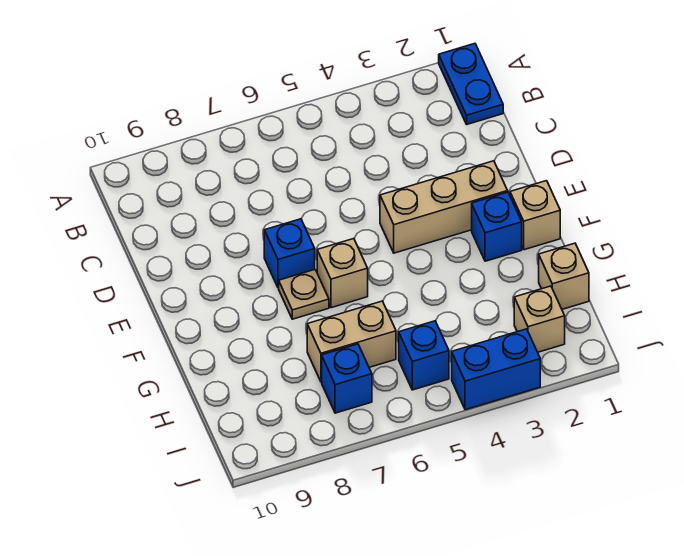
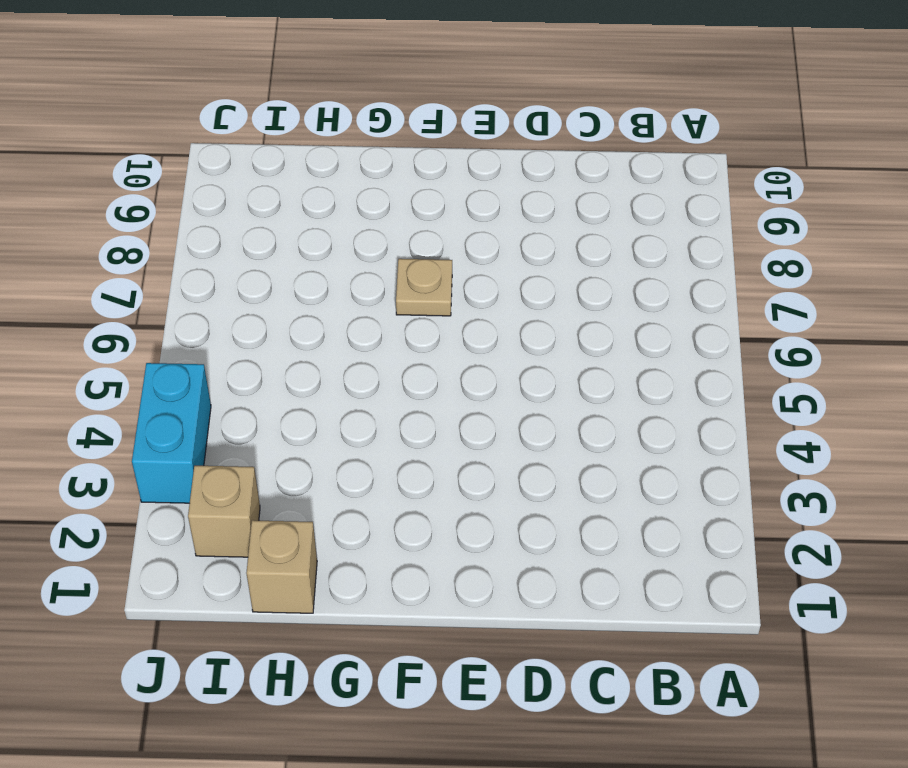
cyan brick J3:J4 level 1 -> blue brick J3:J4 level 1
none -> blue plate A1:B1 level 1
none -> tan brick E2:E4 level 1
none -> blue brick E7 level 1

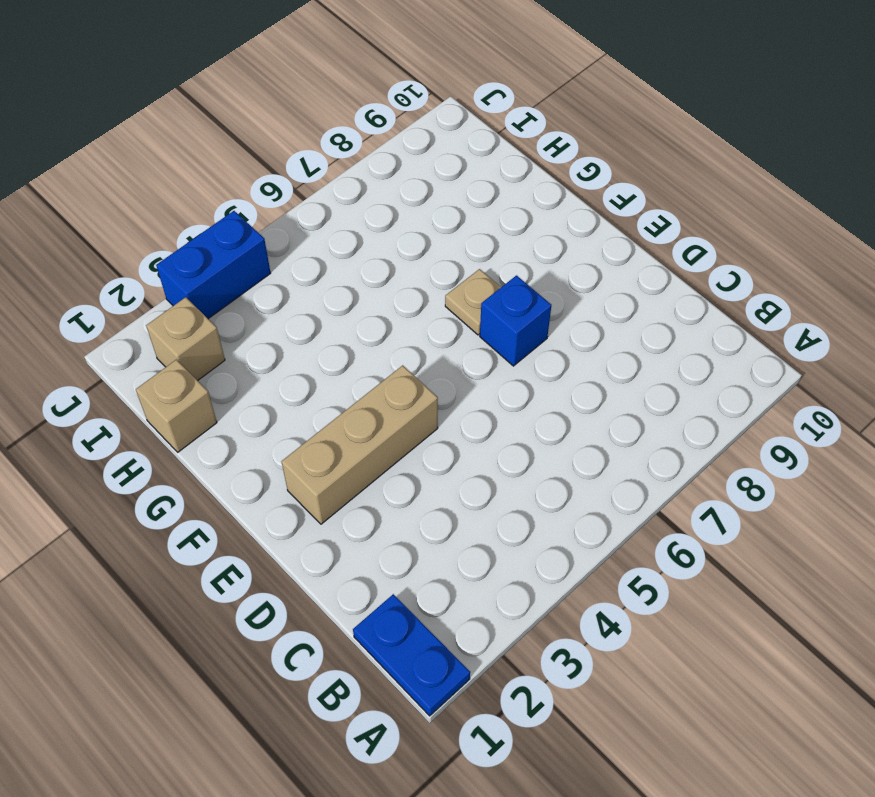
none -> tan brick F1 level 1
none -> blue brick F2 level 1
none -> tan brick F6 level 1

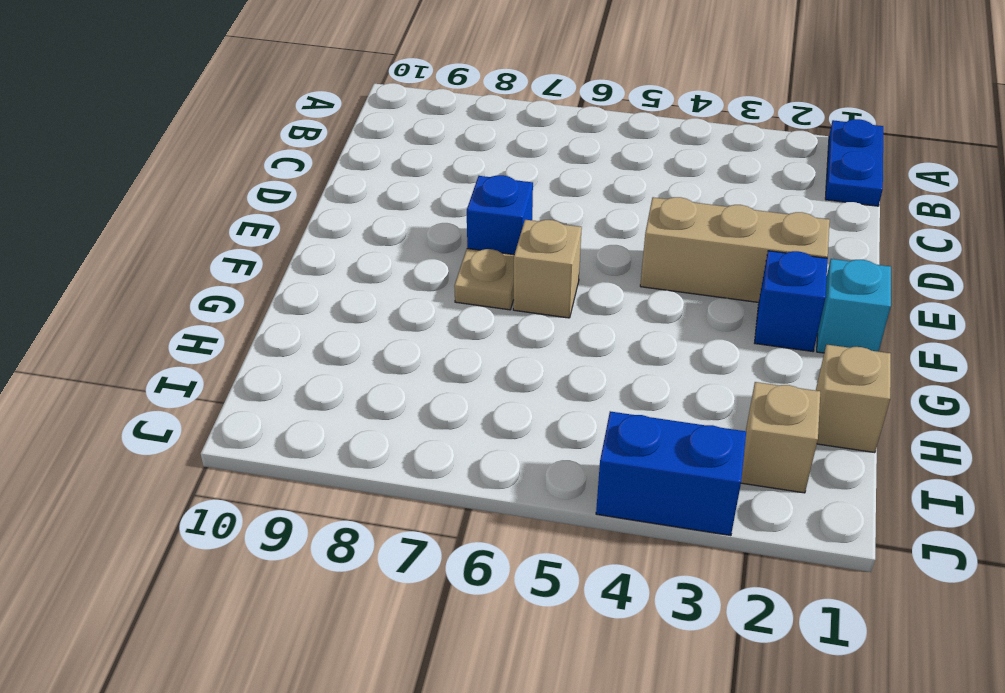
cyan brick F1 level 1 -> tan brick F1 level 1
none -> tan brick H6:H7 level 1
none -> blue brick I5 level 1
none -> blue brick I7 level 1

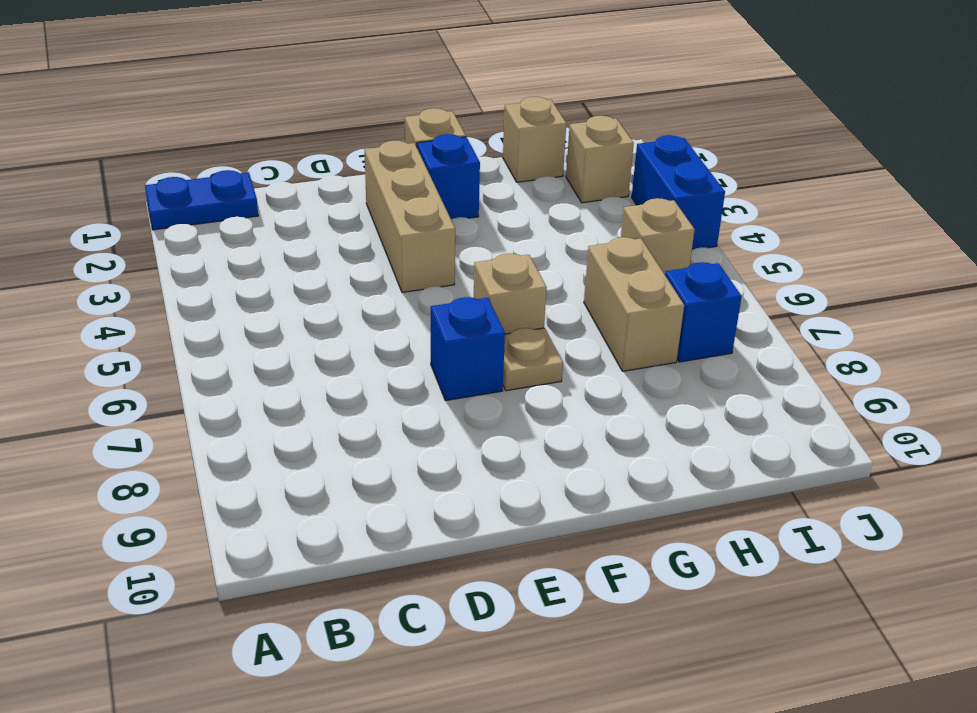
tan brick I5 level 1 -> blue brick I5 level 1

